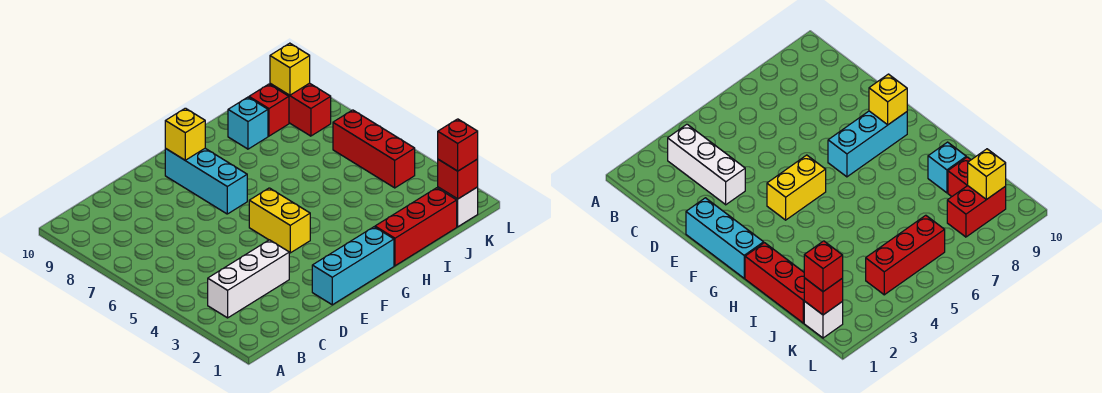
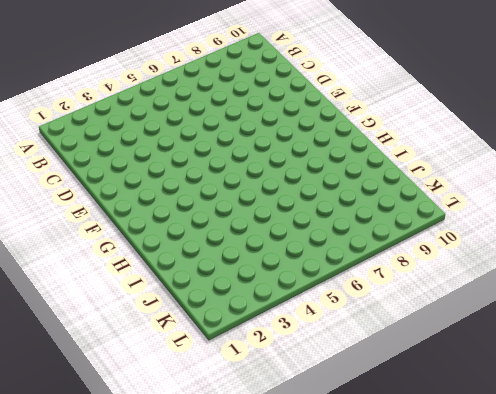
none -> white brick B3:D3 level 1
none -> cyan brick E1:G1 level 1
none -> yellow brick F4:F5 level 1

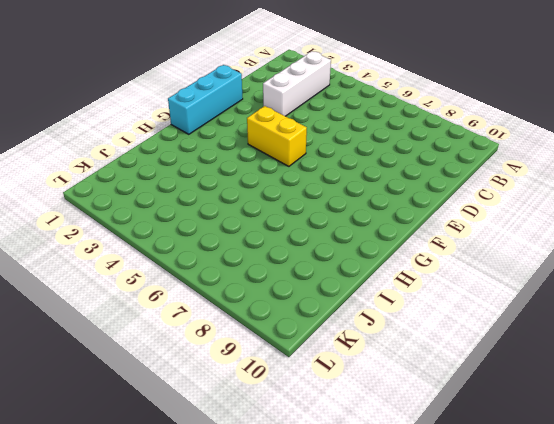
none -> cyan brick F7:F9 level 1
none -> red brick H1:J1 level 1
none -> cyan brick I9 level 1

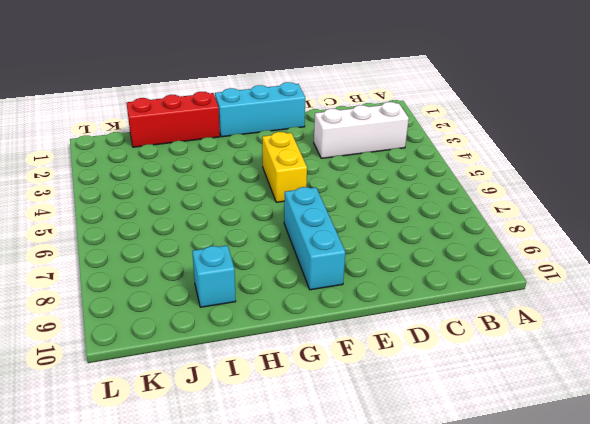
none -> red brick J9 level 1
none -> white brick K1 level 1
none -> red brick K4:K6 level 1

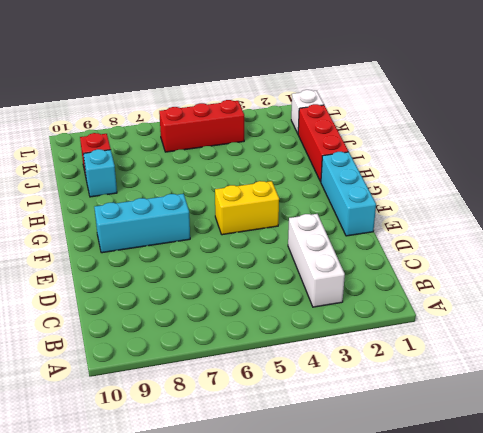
none -> red brick K8:K9 level 1
none -> yellow brick F9 level 2
none -> red brick K1 level 2

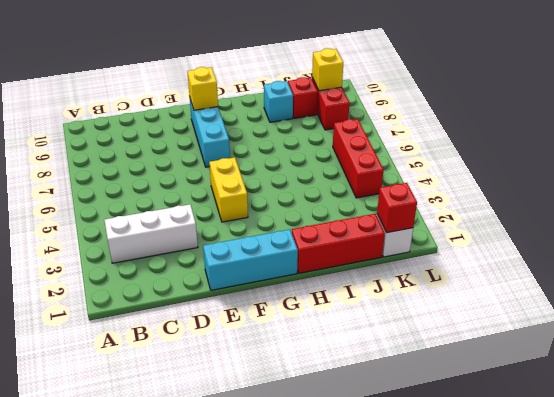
none -> red brick K1 level 3

